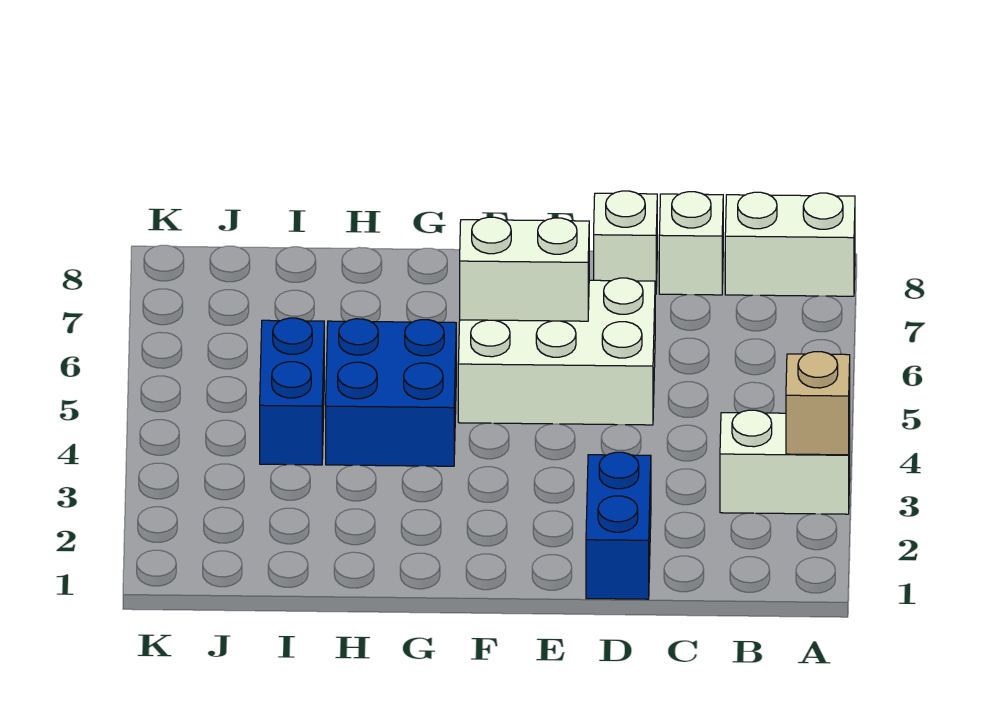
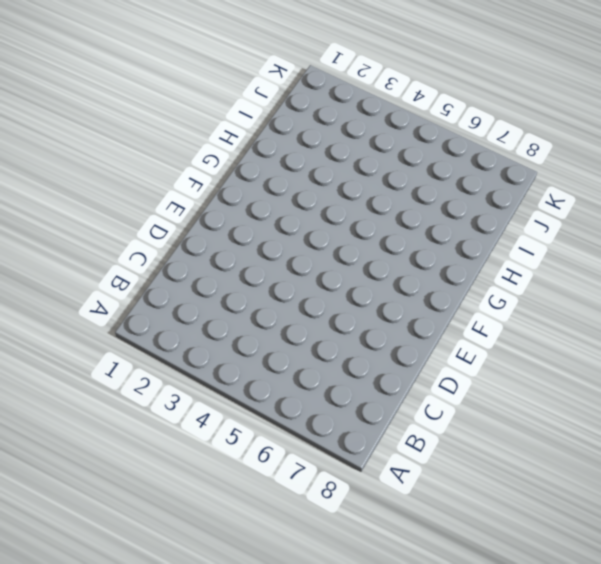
none -> white brick A3:B3 level 1
none -> white brick A8:B8 level 1

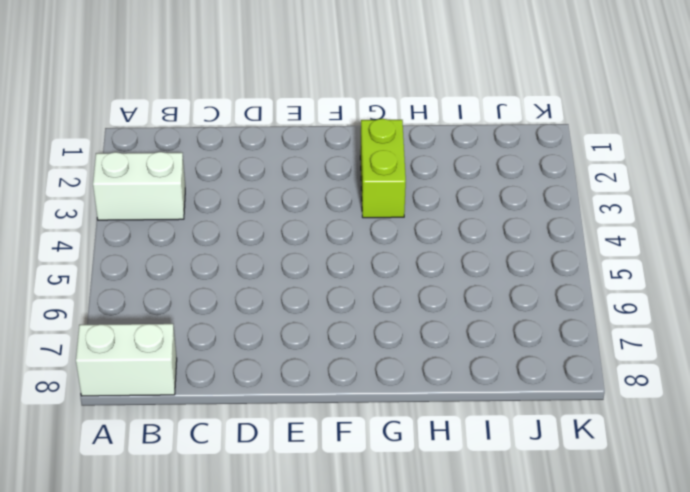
lime brick G2:G3 level 1 -> none
none -> white brick C8 level 1
none -> blue brick D1:D2 level 1

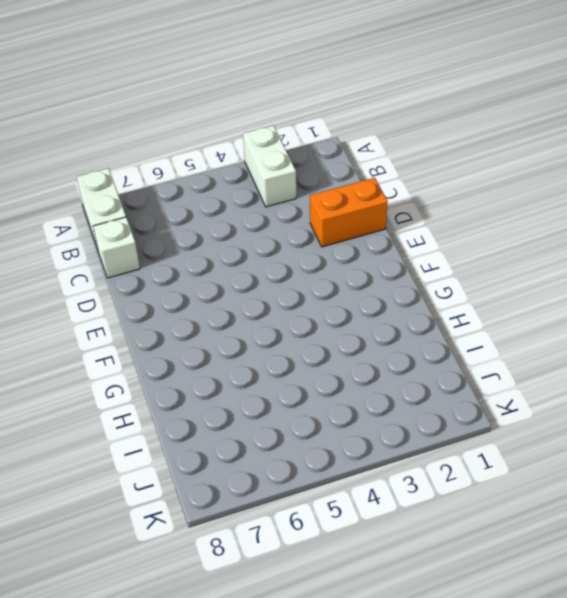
orange brick D1:D2 level 1 -> blue brick D1:D2 level 1
none -> white brick D5:F6 level 1
none -> white brick D8 level 1

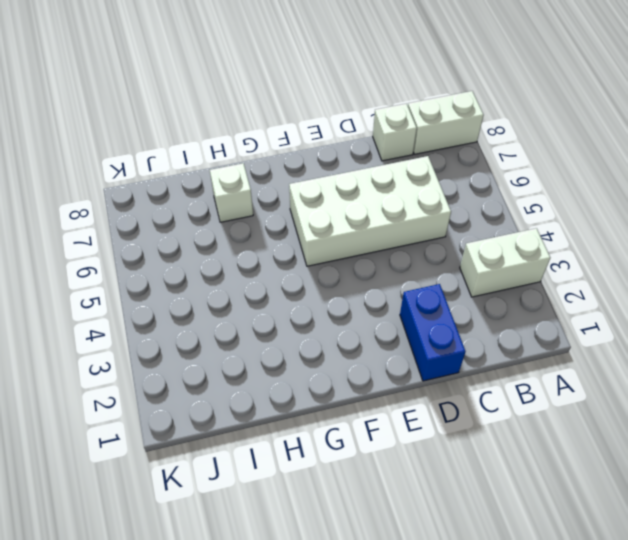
white brick C5:F6 level 1 -> white brick D5:F6 level 1
white brick H7 level 1 -> white brick D8 level 1
none -> blue brick G4:H5 level 1
none -> blue brick I4:I5 level 1

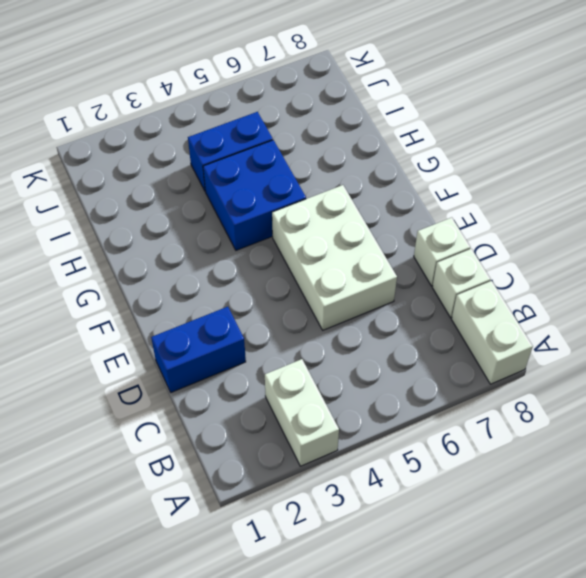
none -> tan brick A3 level 2
none -> white brick E6:F6 level 2

